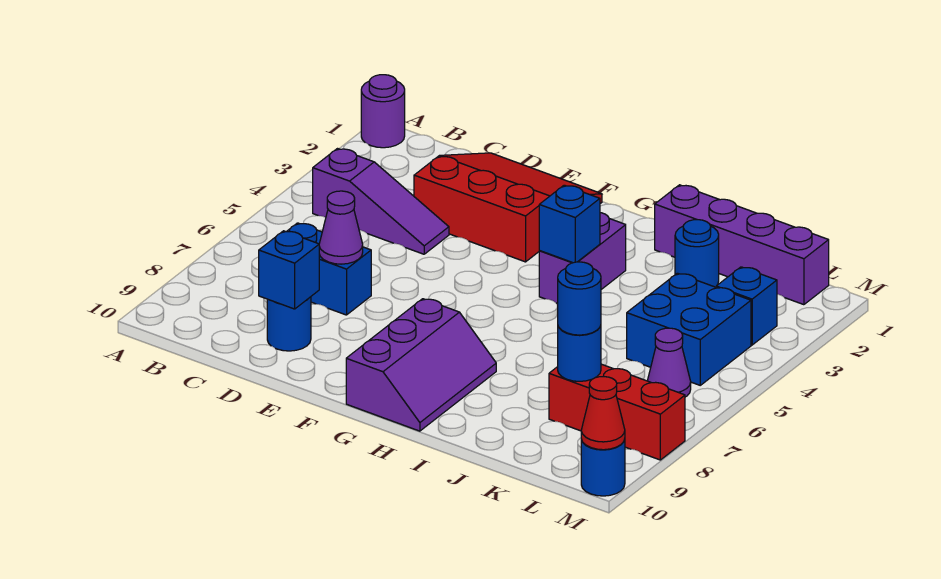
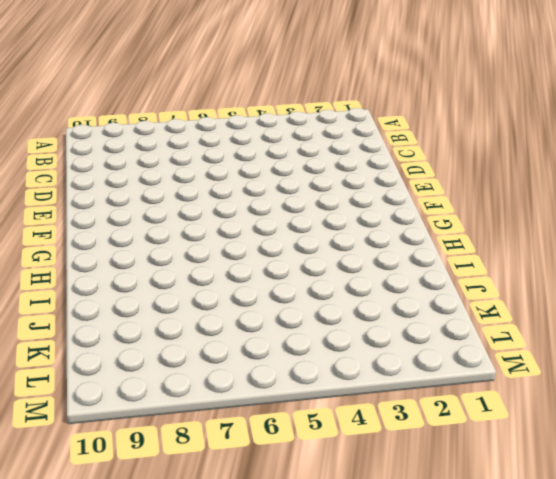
none -> purple round brick A1 level 1
none -> purple slope B4:D4 level 1 top B
none -> blue brick C7:D7 level 1

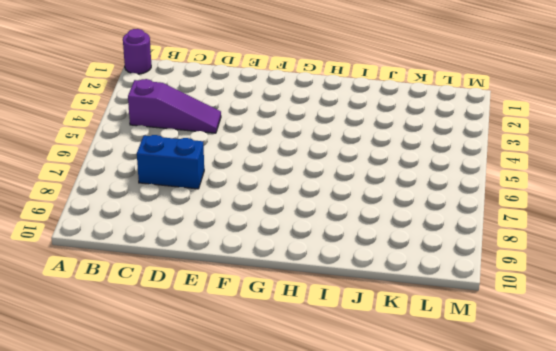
none -> red slope D1:F3 level 1 top 3
none -> blue round brick D9 level 1
none -> purple slope G8:H10 level 1 top G

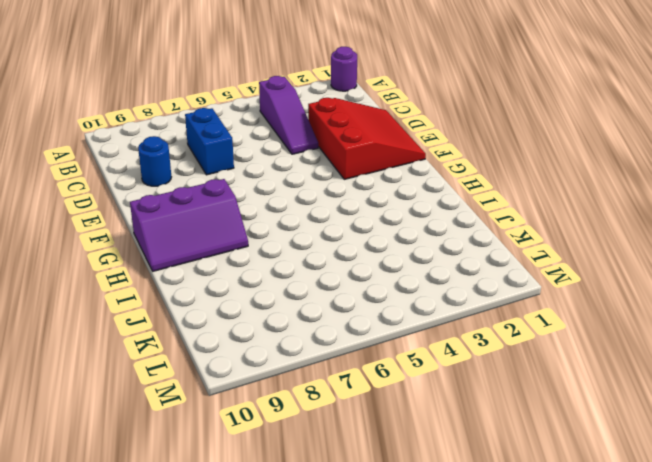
none -> purple brick H3:H4 level 1
none -> purple brick I1:L1 level 1
none -> blue round brick J2 level 1

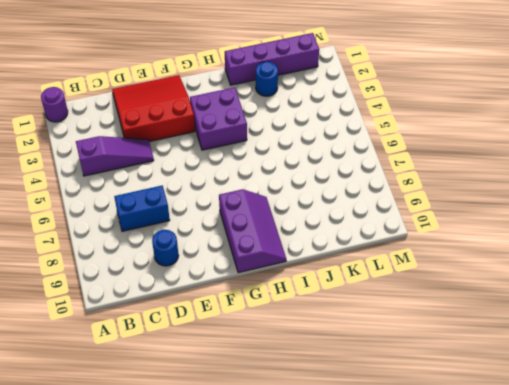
purple brick G3:H4 level 1 -> purple brick H3:H4 level 1
none -> blue brick K4:L5 level 1
none -> red brick K8:M8 level 1
none -> blue brick L3 level 1

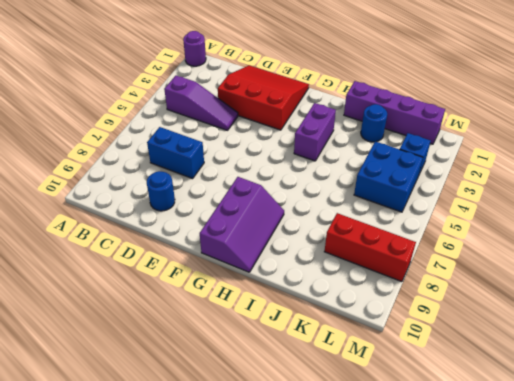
none -> purple cone L6 level 1
none -> blue round brick M10 level 1
none -> purple cone D7 level 2

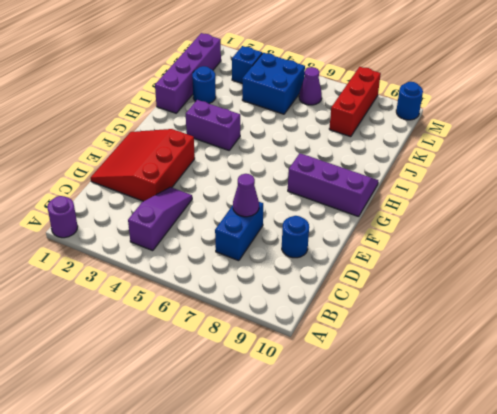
none -> blue brick D9 level 2
none -> blue brick H4 level 2
none -> blue round brick K8 level 2

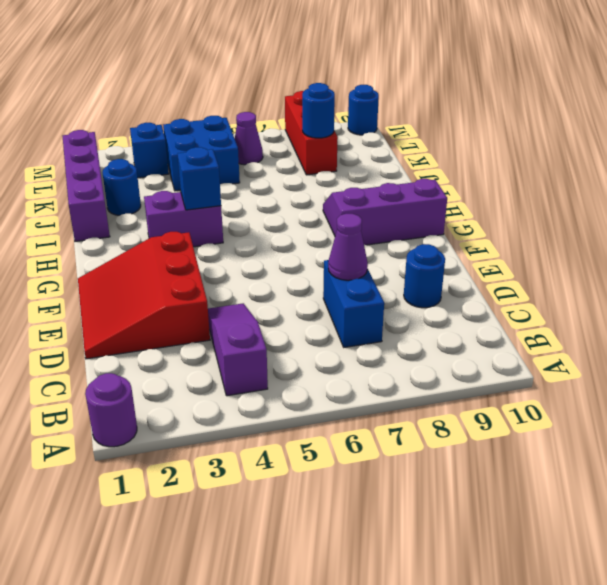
none -> blue brick D9 level 2
none -> red cone M10 level 2
none -> blue round brick K8 level 3

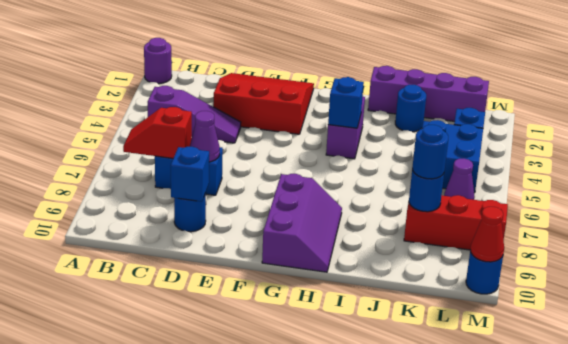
red slope B7:C7 level 2 top C -> none

